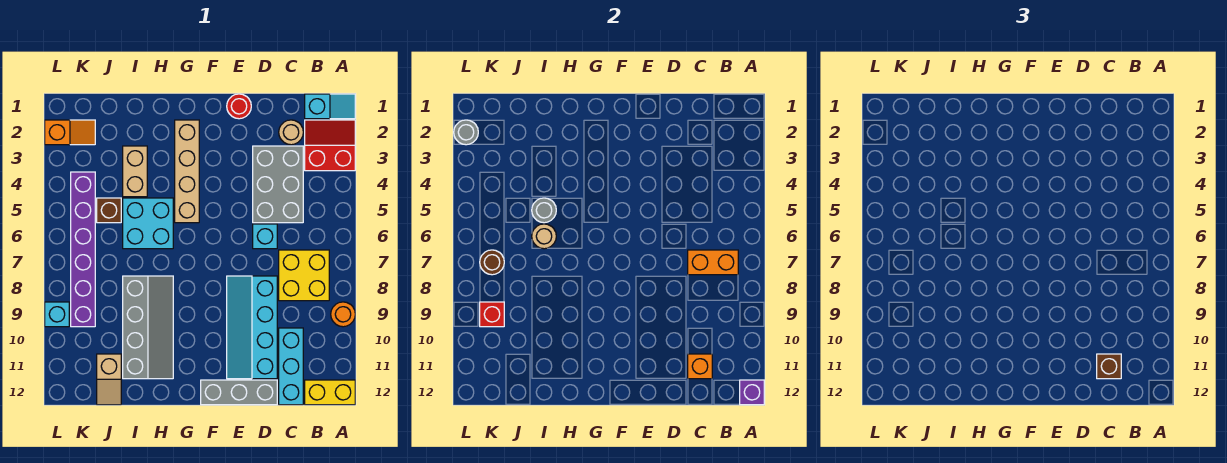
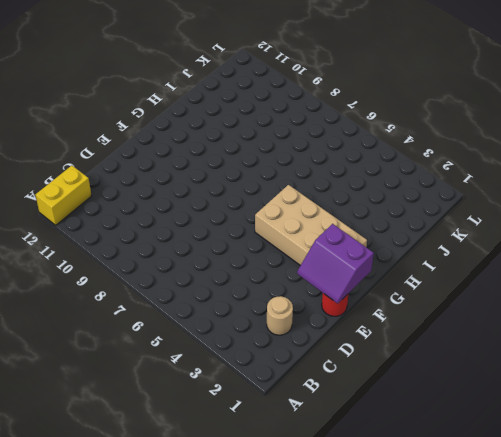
purple slope E1:F2 level 2 top F -> none
tan brick F2:G5 level 1 -> tan brick G2:G5 level 1
none -> cyan slope A1:B1 level 1 top B
none -> red slope A2:B3 level 1 top 3
none -> orange round brick A9 level 1
none -> yellow brick B7:C8 level 1

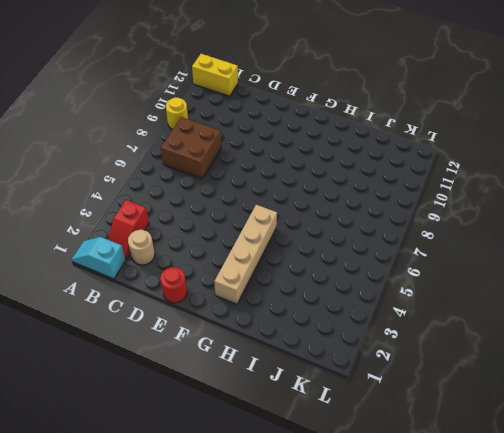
yellow round brick A9 level 1 -> orange round brick A9 level 1
red slope B2:B3 level 1 top 3 -> red slope A2:B3 level 1 top 3
brown brick B7:C8 level 1 -> yellow brick B7:C8 level 1
none -> grey brick C3:D5 level 1
none -> cyan brick C10:C12 level 1
none -> cyan brick D6 level 1
none -> cyan slope D8:E11 level 1 top D

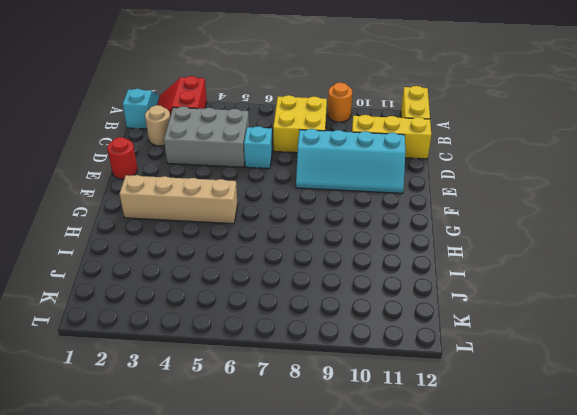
yellow brick C10:C12 level 1 -> cyan brick C10:C12 level 1
none -> grey brick D12:F12 level 1
none -> cyan brick H5:I6 level 1
none -> grey slope H8:I11 level 1 top I
none -> tan brick I3:I4 level 1

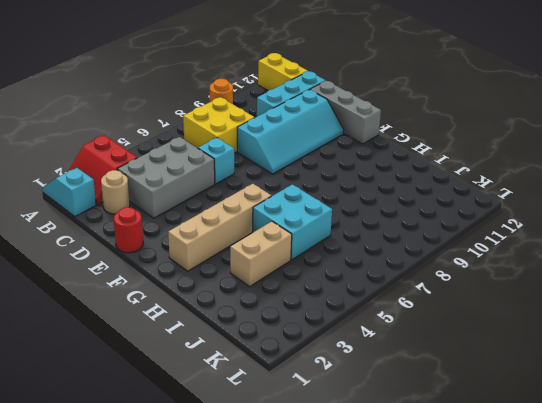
none -> grey slope H8:I11 level 1 top I
none -> brown brick J5 level 1
none -> tan slope J11:J12 level 1 top 11
none -> orange slope K2:L2 level 1 top L

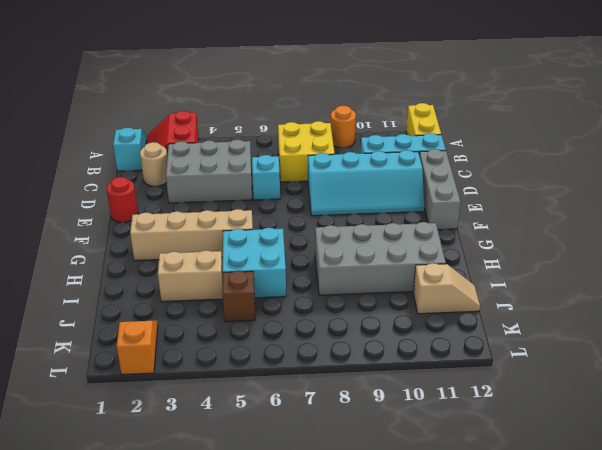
grey brick H8:I11 level 1 -> grey slope H8:I11 level 1 top I
none -> purple brick K4:K9 level 1
none -> cyan brick L9 level 1
none -> purple brick A12 level 2
none -> orange brick B7:C7 level 2

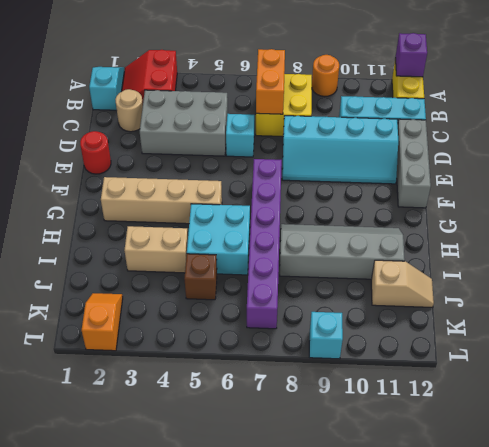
purple brick F7:K7 level 1 -> purple brick K4:K9 level 1
none -> orange brick C11 level 2
none -> grey round brick I5 level 2
none -> tan round brick I6 level 2
none -> brown round brick K7 level 2

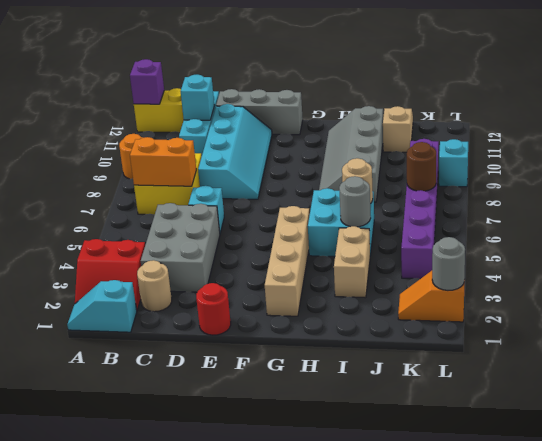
cyan brick C11 level 2 -> orange brick C11 level 2
none -> brown brick J5 level 1
none -> red brick K9 level 2
none -> brown brick C11 level 3

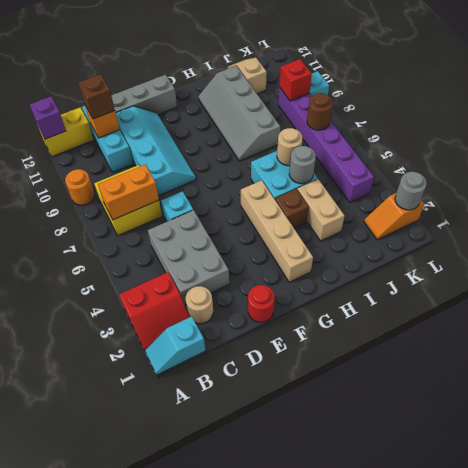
brown brick H4 level 1 -> brown brick J5 level 1

